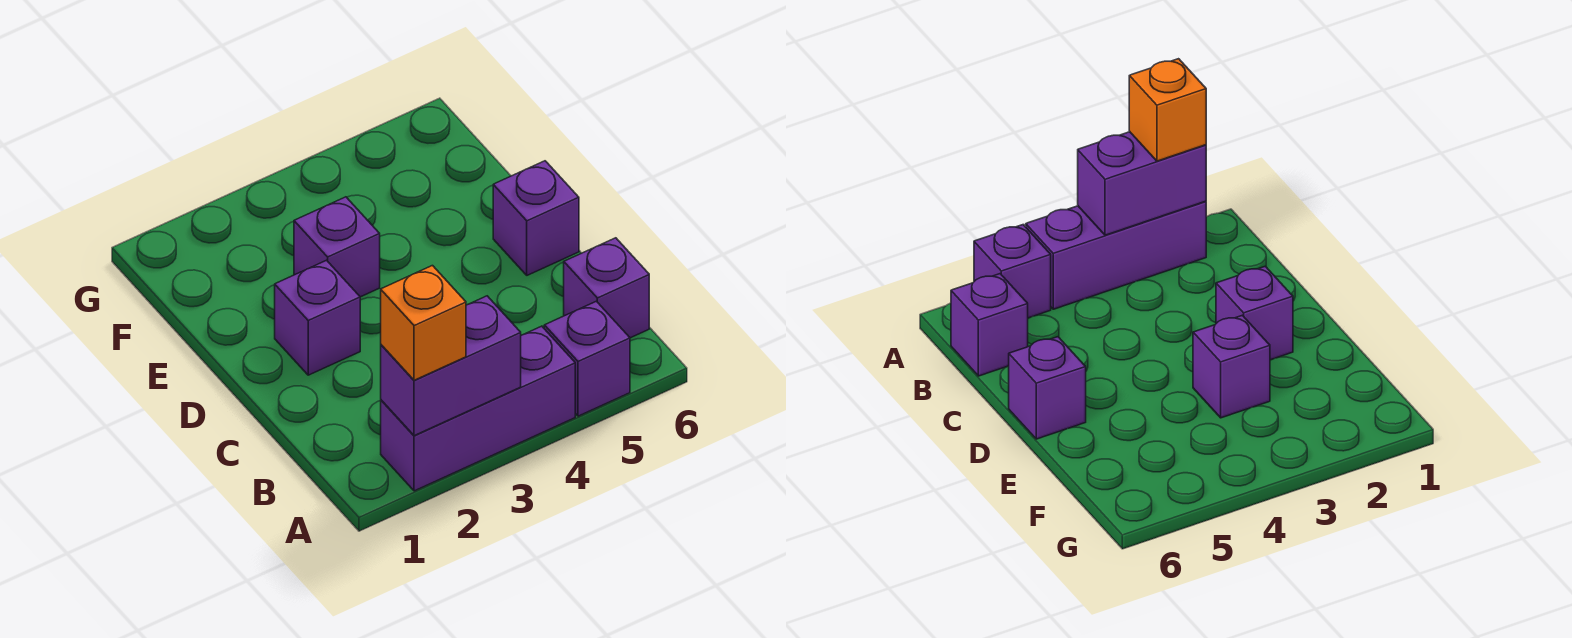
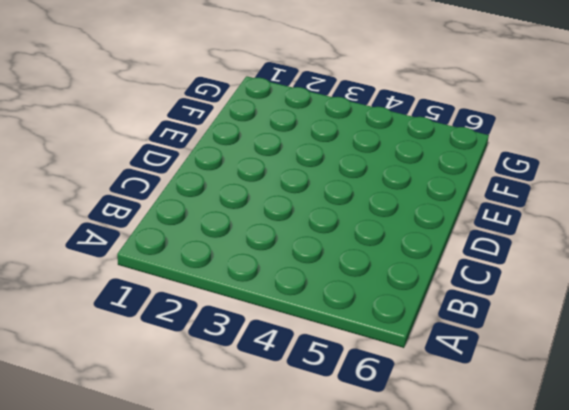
none -> purple brick A2:A4 level 1
none -> purple brick A5 level 1

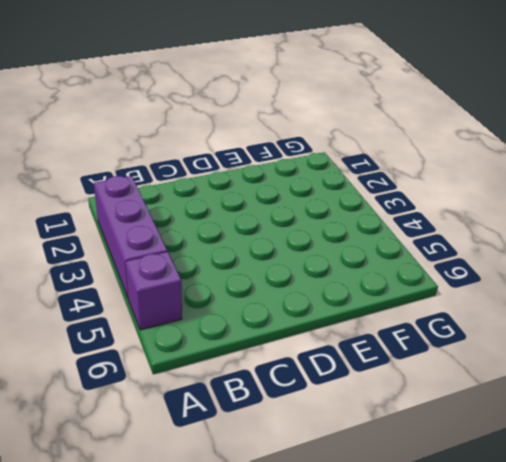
none -> purple brick B6 level 1
none -> purple brick D2 level 1

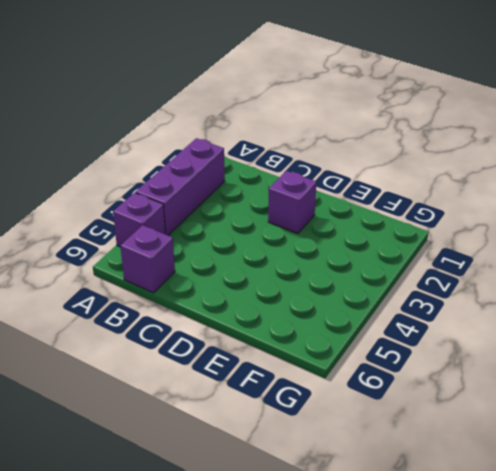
none -> purple brick D6 level 1
none -> purple brick E3 level 1

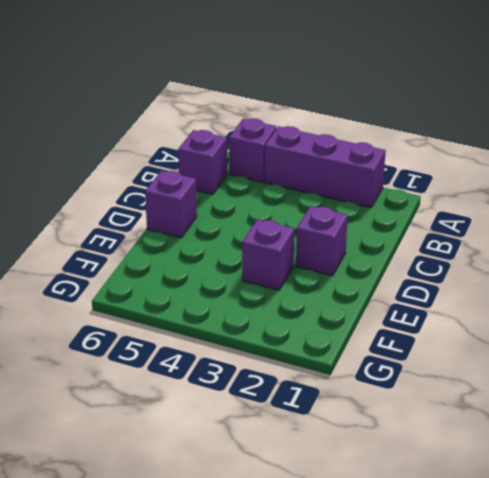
none -> purple brick A2:A3 level 2
none -> orange brick A2 level 3

